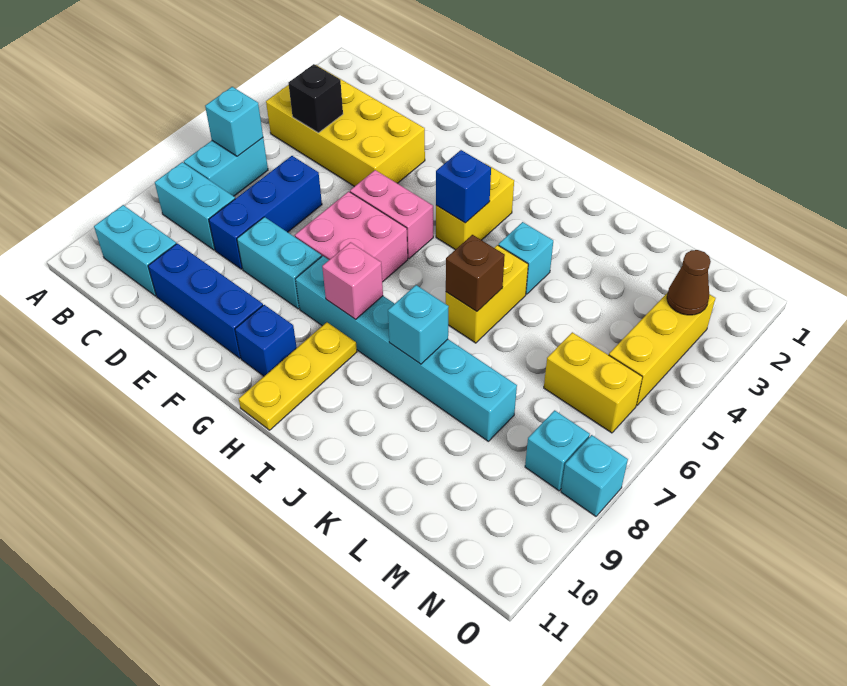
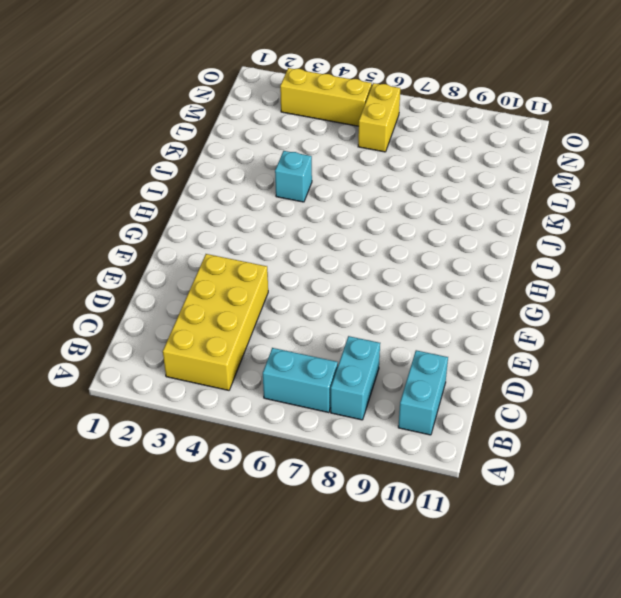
none -> blue brick D6:D8 level 1
none -> blue brick D10:F10 level 1
none -> cyan brick E8:F8 level 1

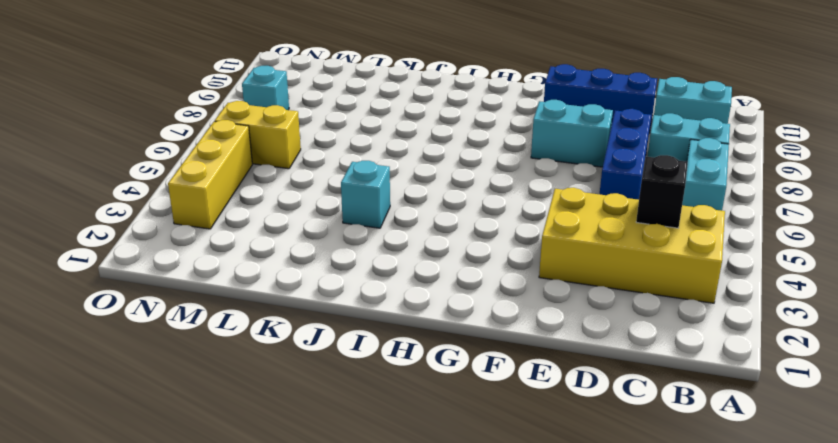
none -> pink brick F5:G5 level 1
none -> pink brick F6:G7 level 1
none -> cyan brick G8:L8 level 1

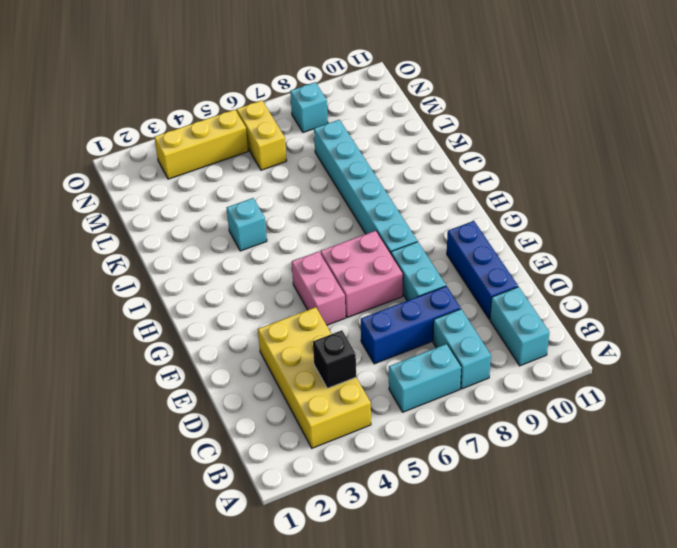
none -> blue brick G10 level 1
none -> yellow brick H3:H4 level 1
none -> yellow plate H9:H11 level 1

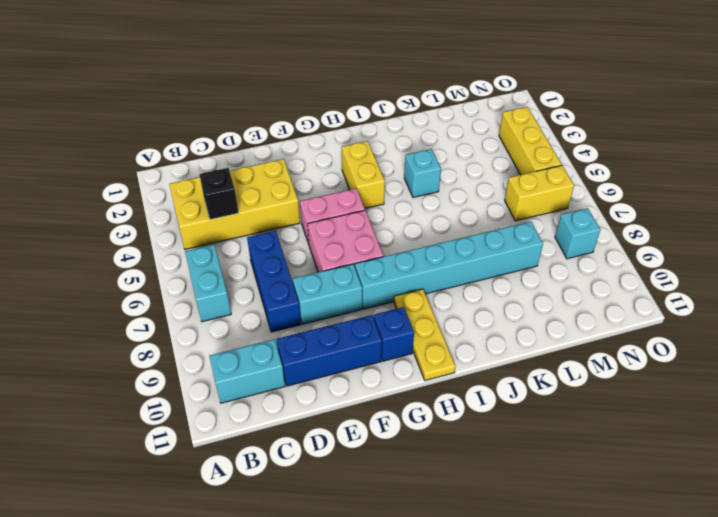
none -> cyan brick B8:C8 level 1
none -> yellow brick J5:J6 level 1
none -> cyan brick O8 level 1

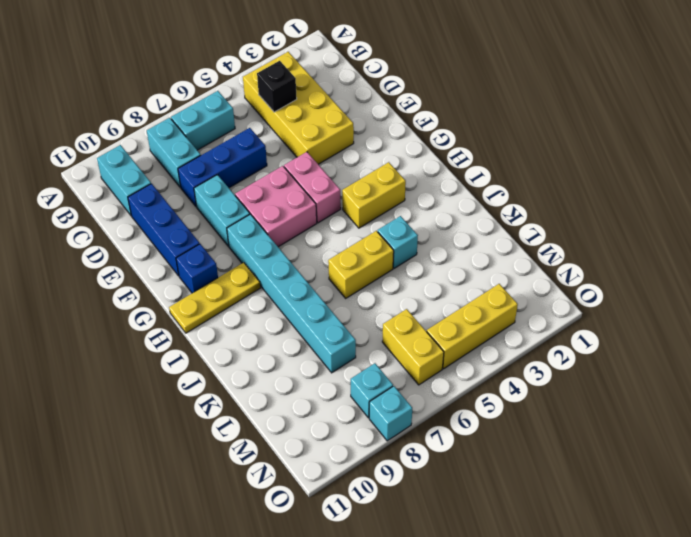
none -> cyan brick B6 level 2
none -> blue brick H4 level 2
none -> pink brick H8 level 2

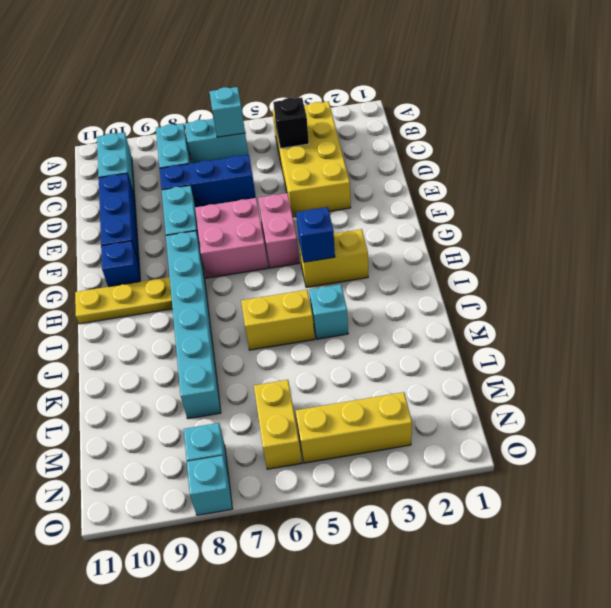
none -> pink brick H8 level 2
none -> brown brick J6 level 2
none -> cyan brick J8 level 2

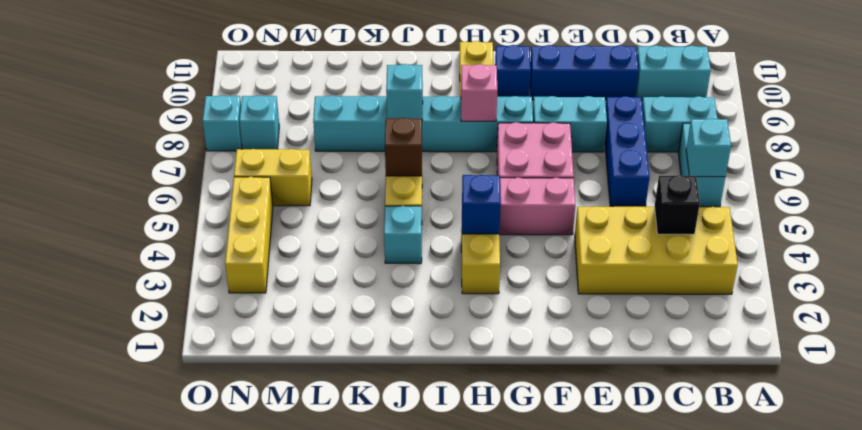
none -> brown cone N3 level 2

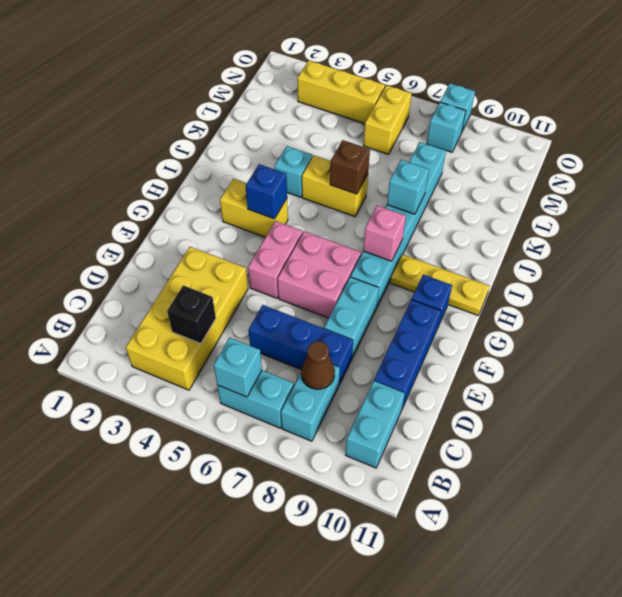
brown cone C8 level 2 -> brown cone N3 level 2

